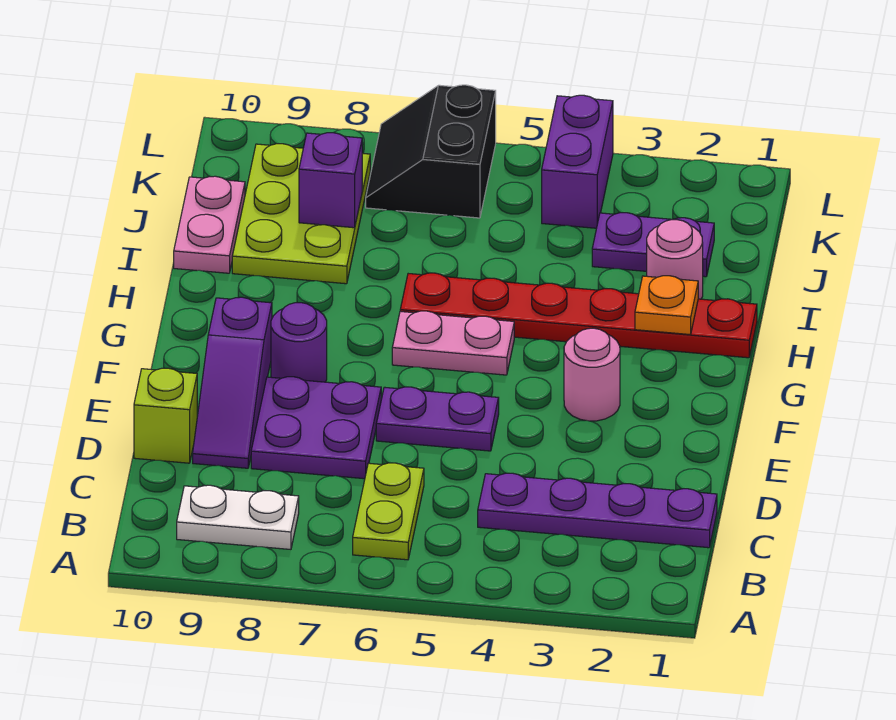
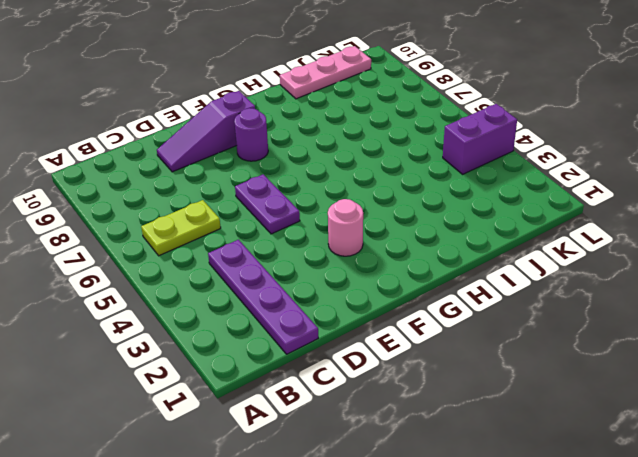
pink plate I10:K10 level 1 -> pink plate I10:J10 level 1
none -> white plate B8:B9 level 1
none -> purple plate D7:E8 level 1
none -> lime brick D10 level 1

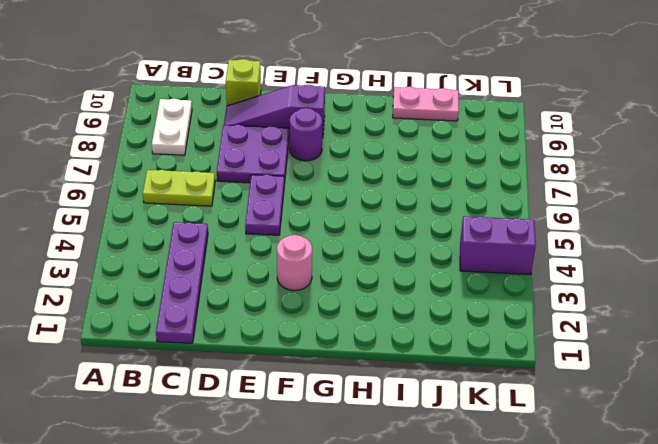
none -> pink plate G5:G6 level 1
none -> red plate H1:H6 level 1
none -> pink round brick I2 level 1

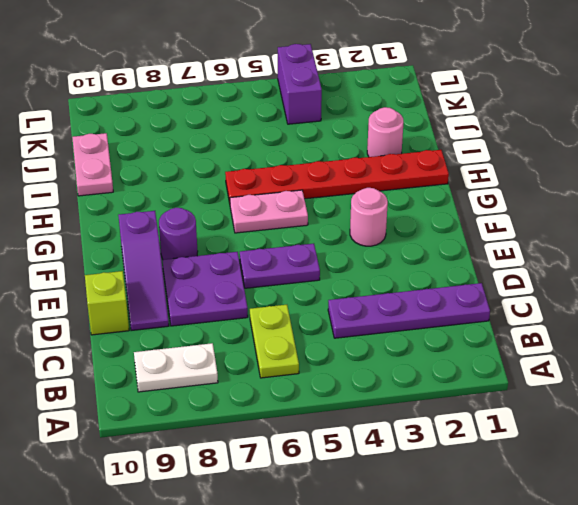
none -> lime plate I8:K9 level 1
none -> purple plate J2:J3 level 1
none -> black slope K6:L7 level 1 top 6

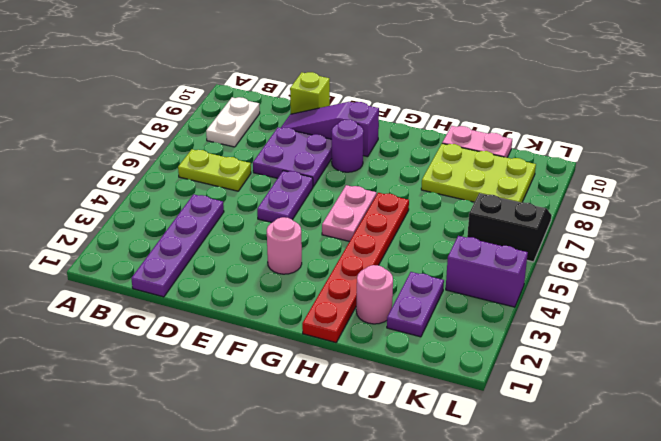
none -> orange plate H2 level 2
none -> purple brick J8 level 2

